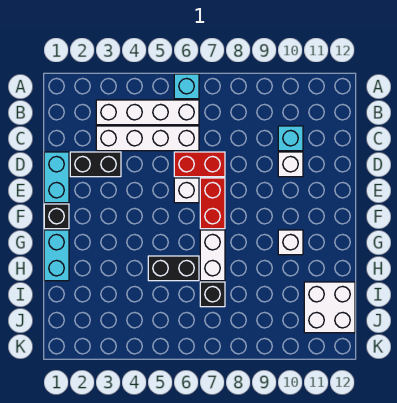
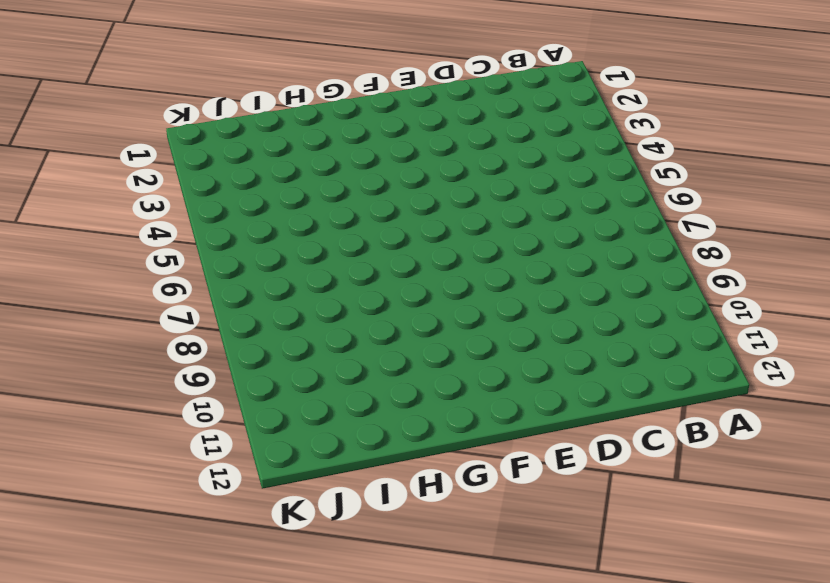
none -> cyan brick A6 level 1
none -> white brick B3:B6 level 1
none -> white brick C3:C6 level 1

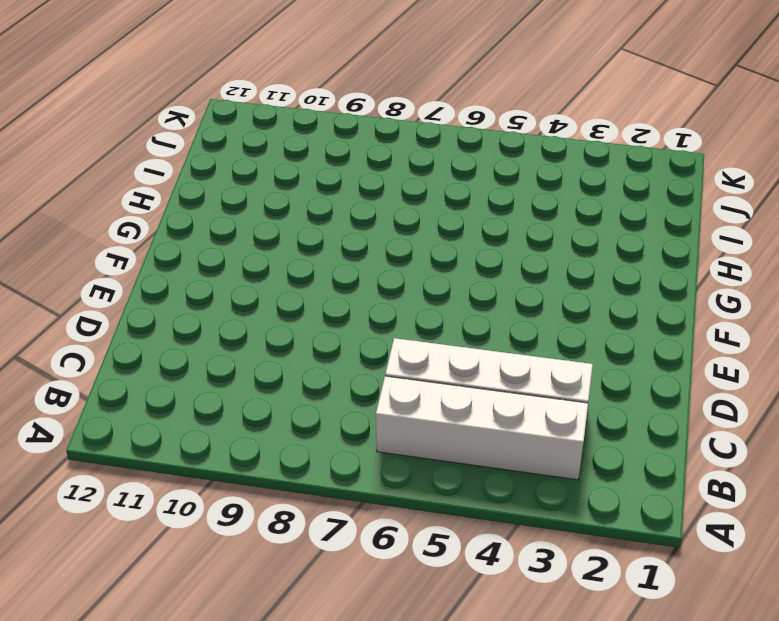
none -> cyan brick A6 level 1
none -> cyan brick C10 level 1
none -> cyan brick D1:E1 level 1

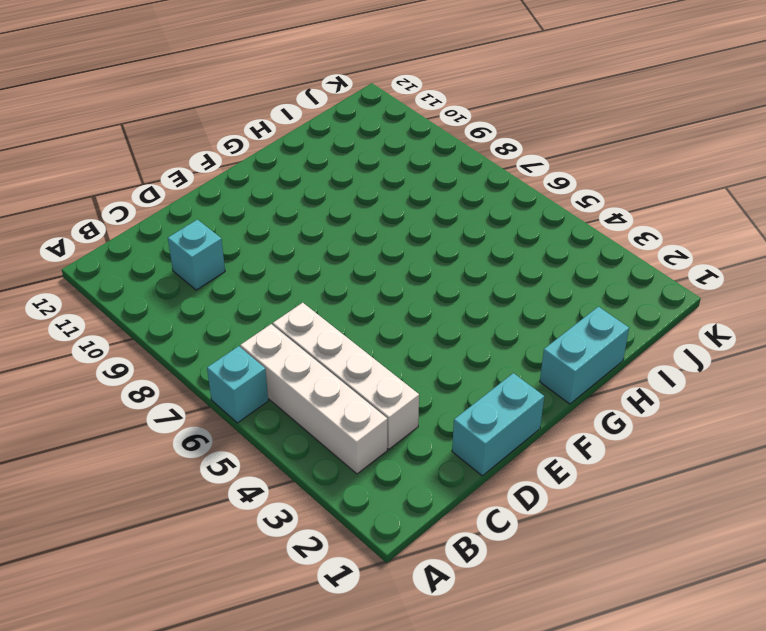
none -> black brick D2:D3 level 1
none -> red brick D6:D7 level 1
none -> white brick D10 level 1

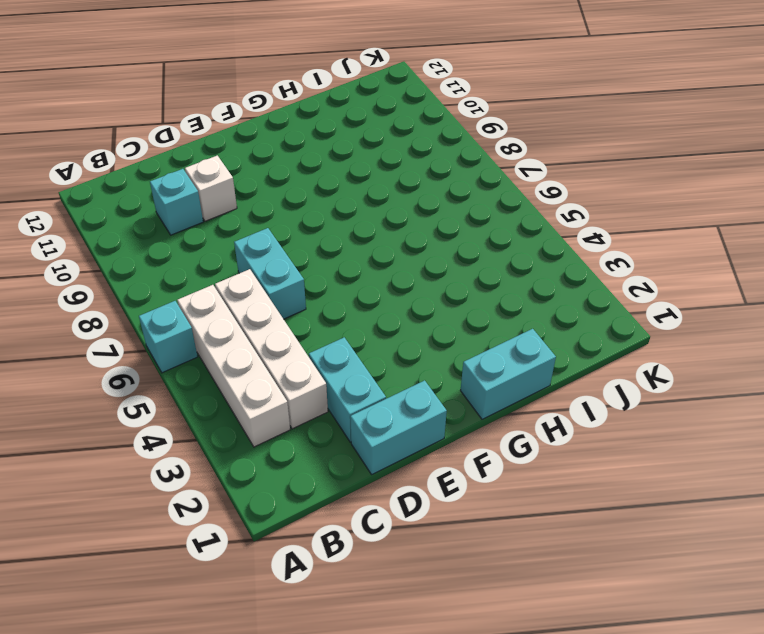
cyan brick D2:D3 level 1 -> black brick D2:D3 level 1
cyan brick D6:D7 level 1 -> red brick D6:D7 level 1
none -> white brick E6 level 1
none -> red brick E7:F7 level 1
none -> black brick F1 level 1

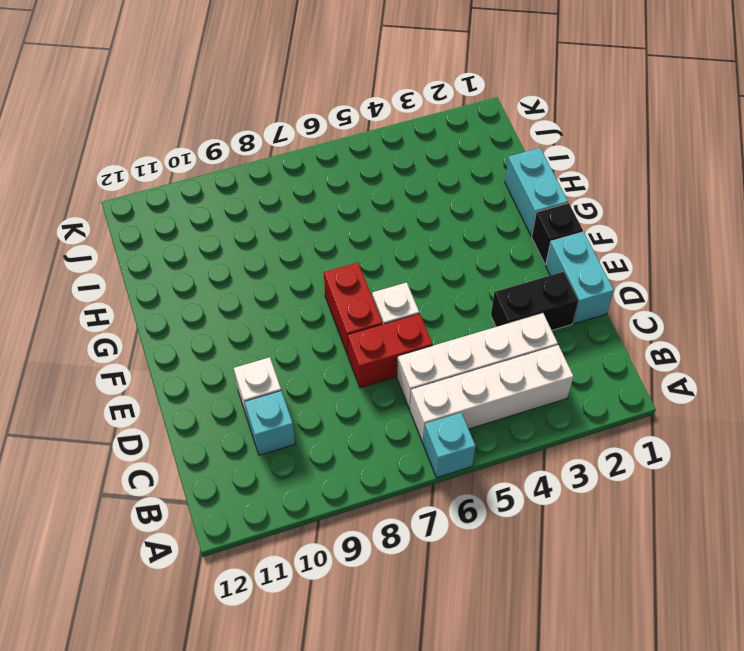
none -> white brick G7:H7 level 1
none -> white brick G10 level 1
none -> black brick H5:H6 level 1

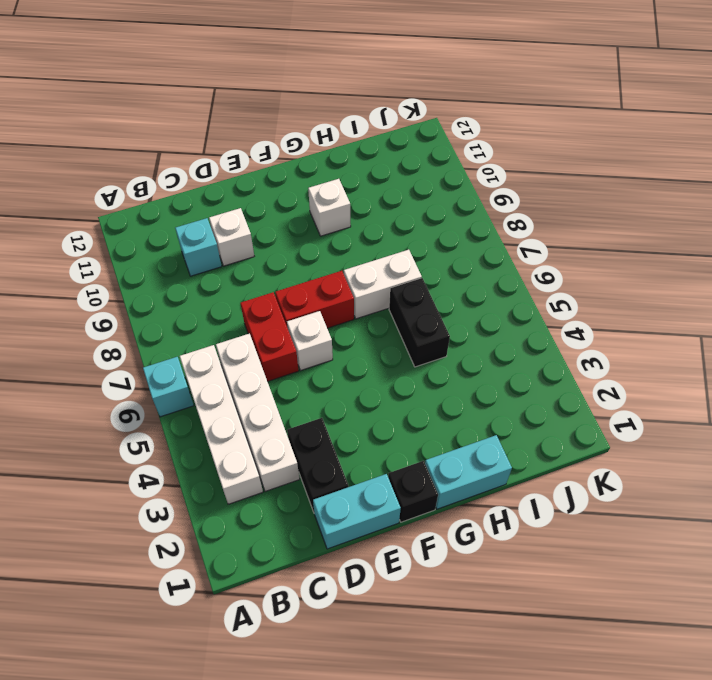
none -> black brick I7 level 1
none -> white brick I11:J12 level 1

